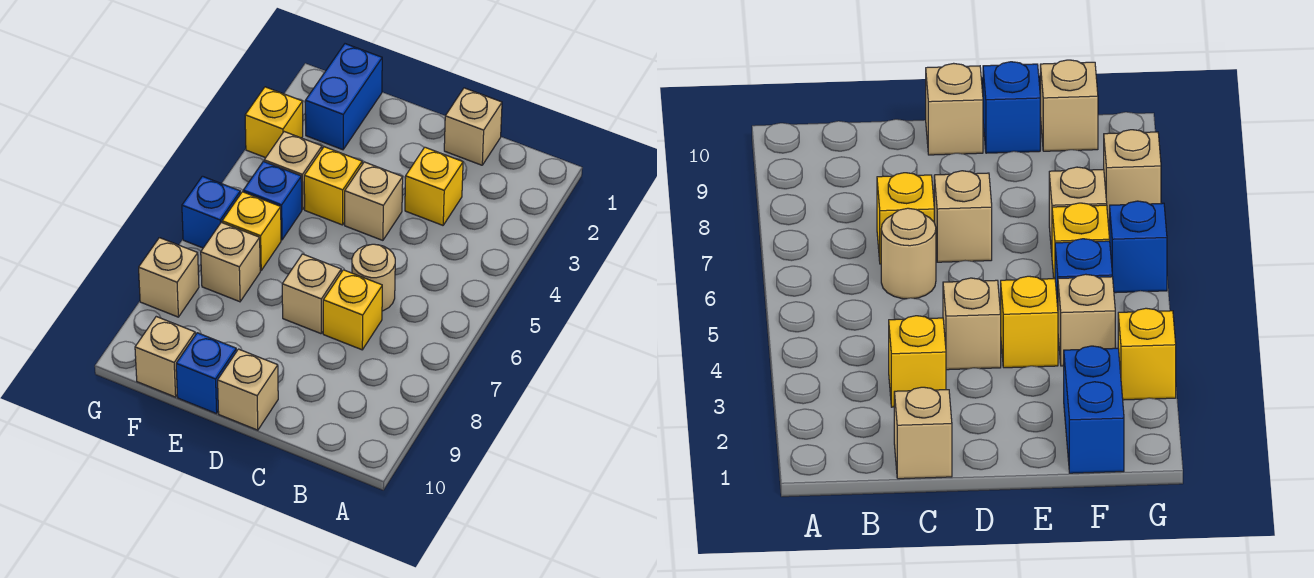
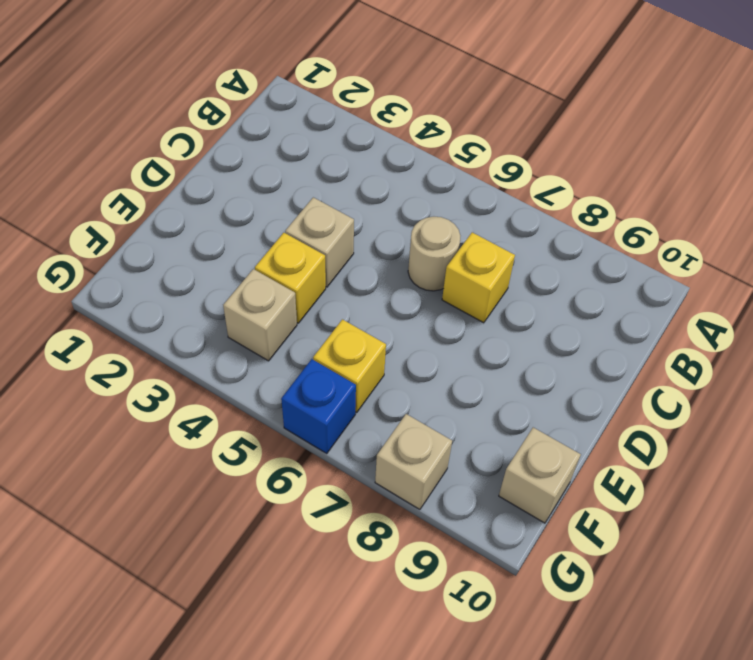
none -> tan brick C1 level 1
none -> yellow brick C3 level 1
none -> tan brick D7 level 1

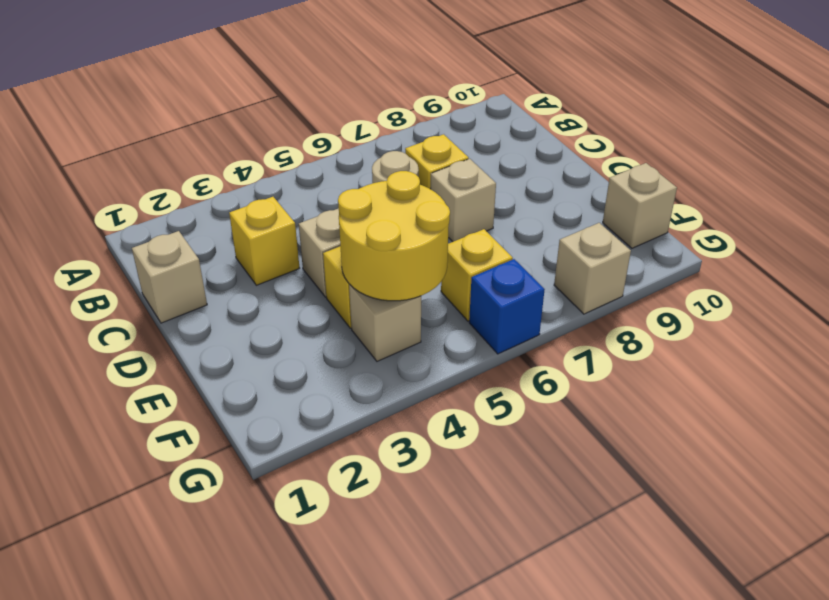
yellow round brick E4:F5 level 2 -> none
none -> tan brick D10 level 1
none -> blue brick E10 level 1
none -> blue brick F1:F2 level 1

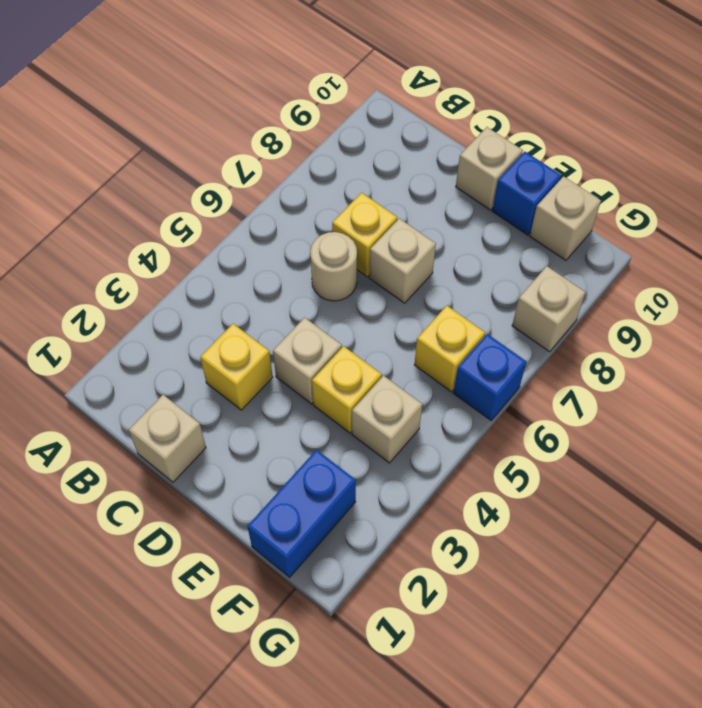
none -> blue brick F5 level 1
none -> tan brick F7 level 1
none -> yellow brick G3 level 1

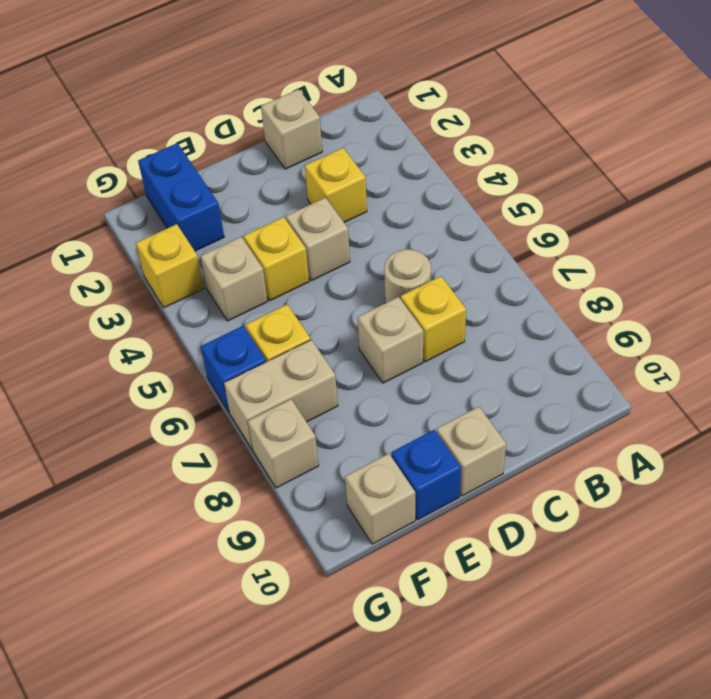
tan brick F7:G7 level 1 -> tan brick F7 level 1
none -> blue brick F5 level 1

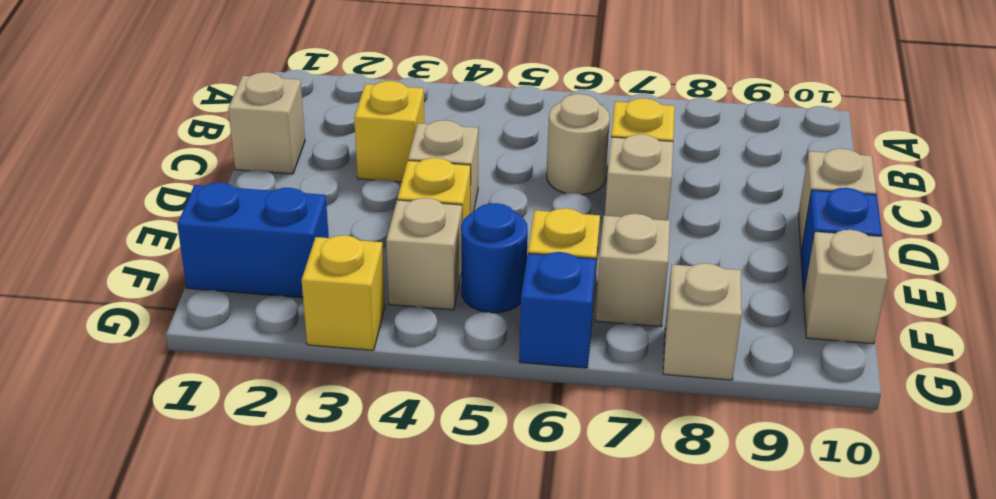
blue round brick F5 level 1 -> blue brick F5 level 1

